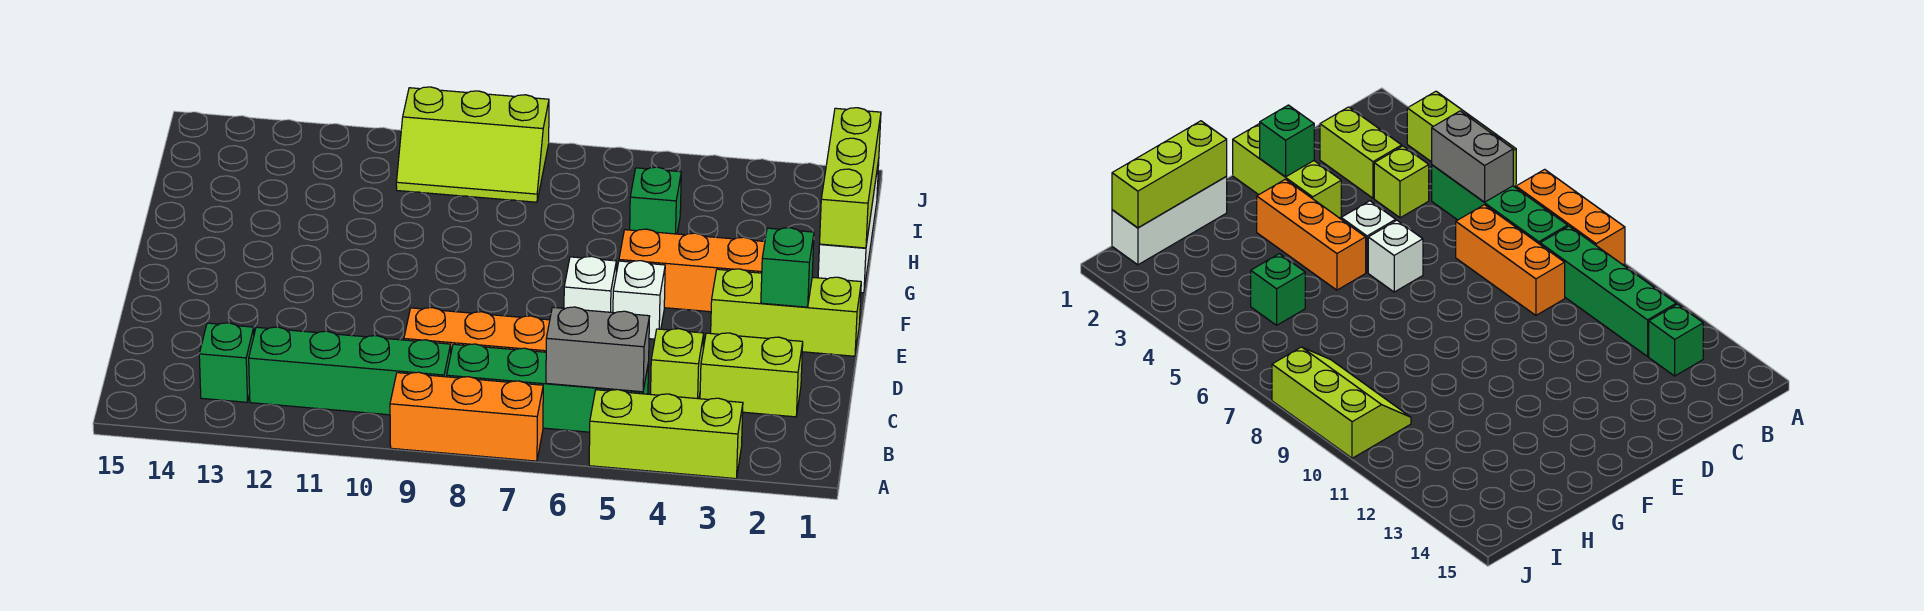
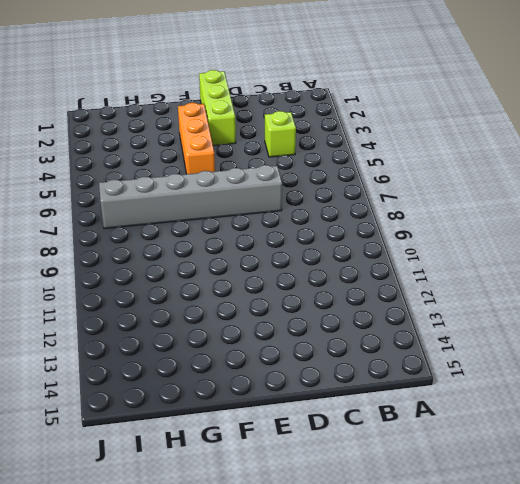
grey brick D7:I7 level 1 -> none
none -> lime brick A3:A5 level 1
none -> orange brick A7:A9 level 1
none -> green brick B5:B8 level 1

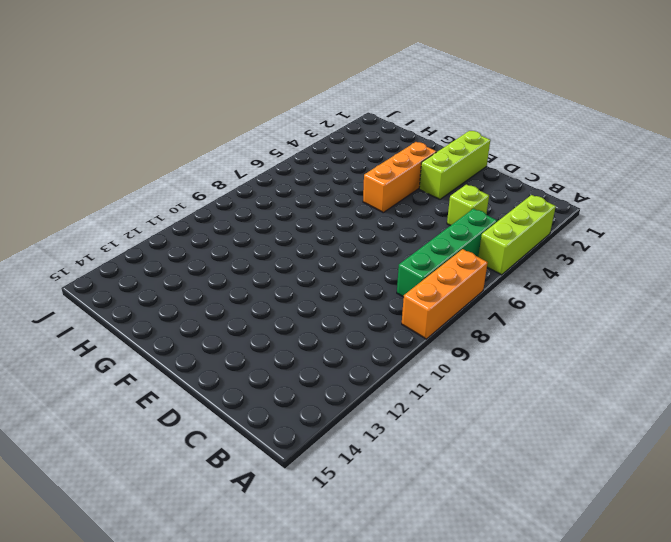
none -> green brick B9:B12 level 1
none -> green brick B13 level 1
none -> lime brick C2:C3 level 1

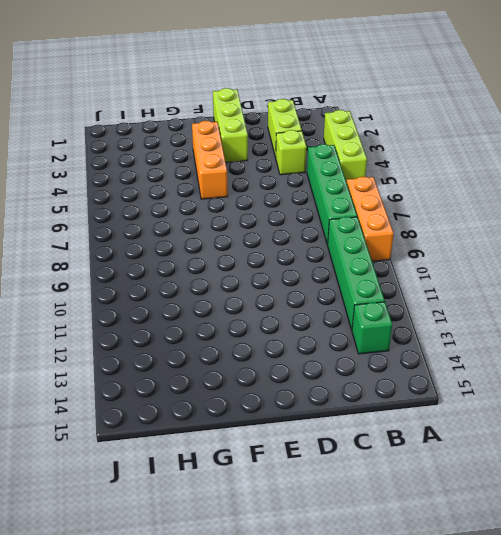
none -> orange brick C7:C9 level 1
none -> white brick E5 level 1
none -> white brick E6 level 1

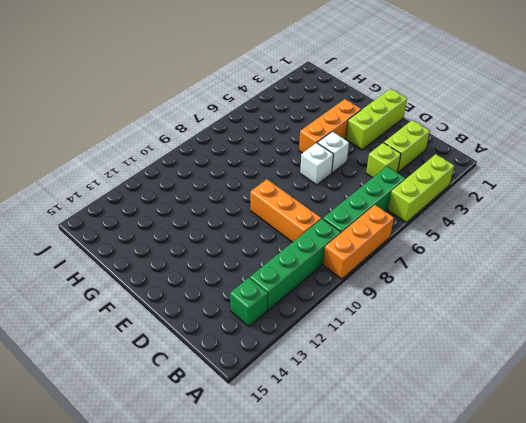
orange brick C9:E9 level 1 -> orange brick C7:C9 level 1
none -> white brick G1:I1 level 1
none -> green brick H5 level 1
none -> lime slope I8:J10 level 1 top J

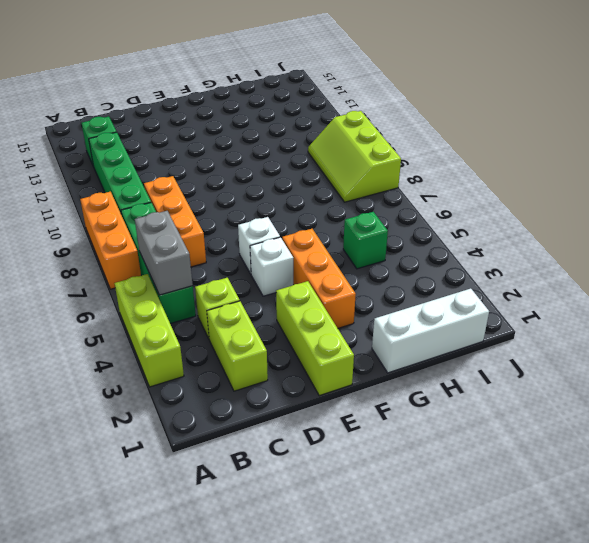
none -> green brick E2 level 2
none -> lime brick G1:I1 level 2

